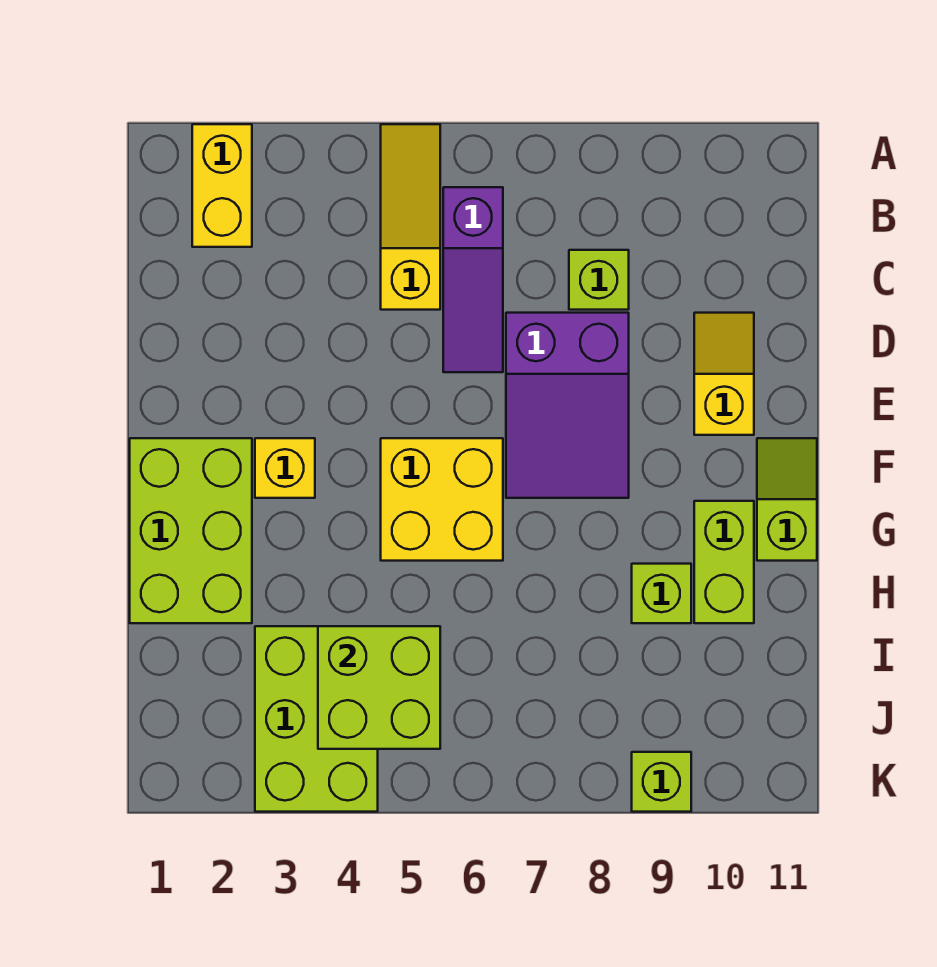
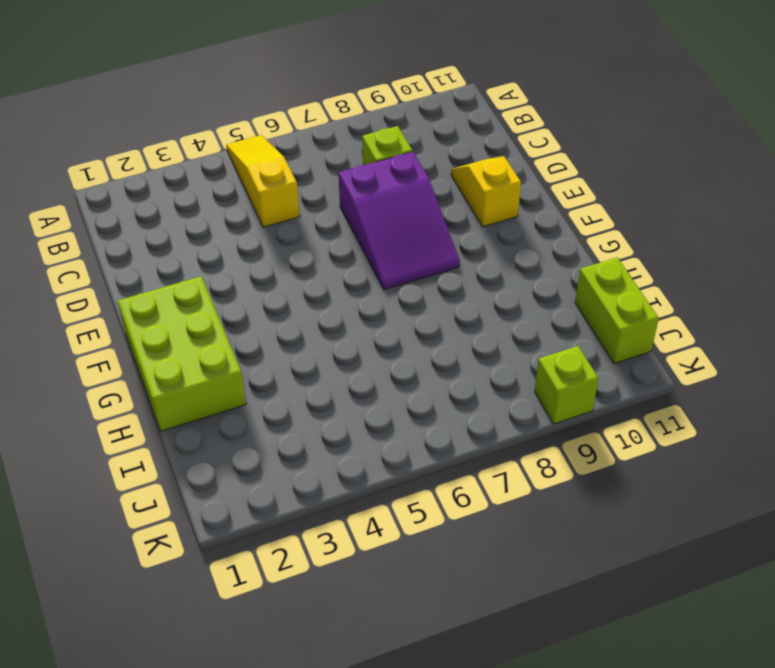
lime brick I11:J11 level 1 -> lime brick G10:H10 level 1
none -> yellow brick A2:B2 level 1
none -> purple slope B6:D6 level 1 top B
none -> yellow brick F3 level 1

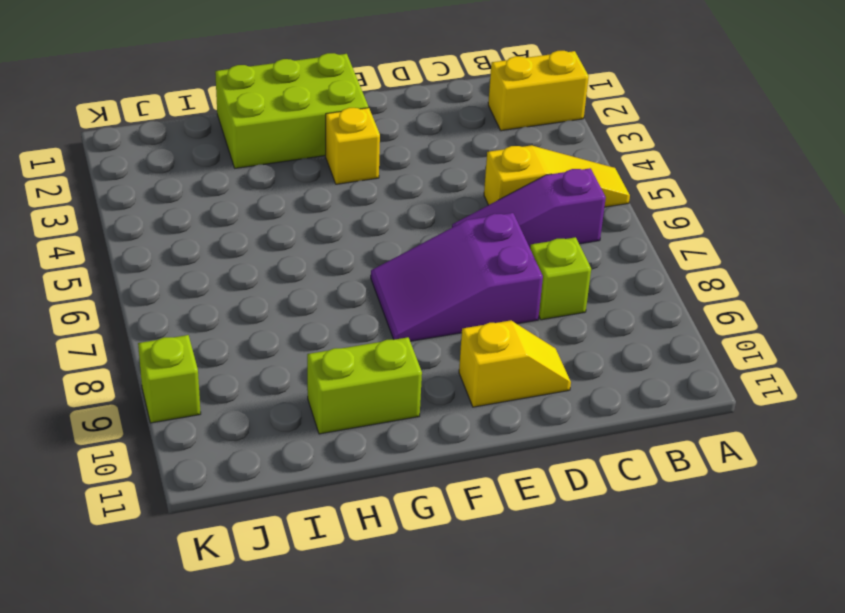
none -> yellow brick F5:G6 level 1
none -> lime slope F11:G11 level 1 top G
none -> lime brick H9 level 1

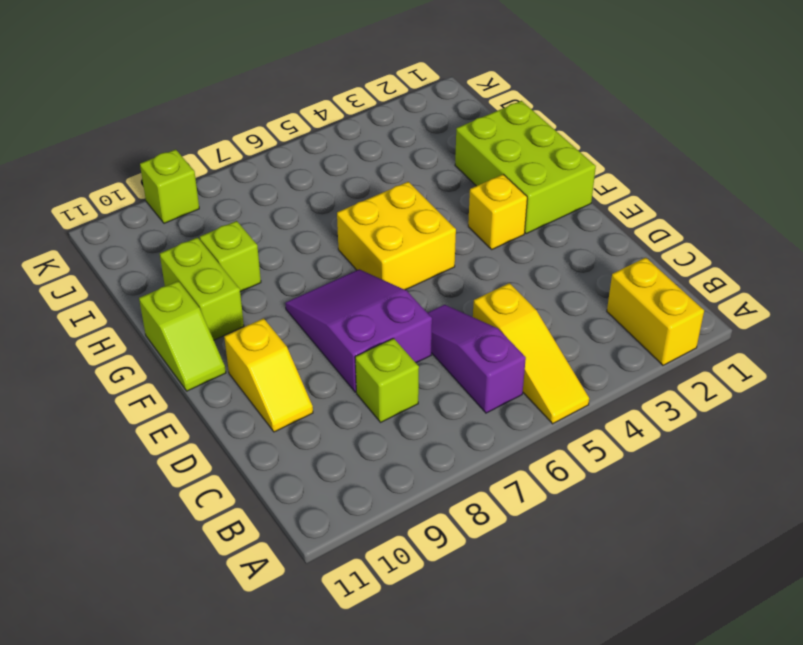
none -> lime brick I3:K4 level 1
none -> lime brick I4:J5 level 2

